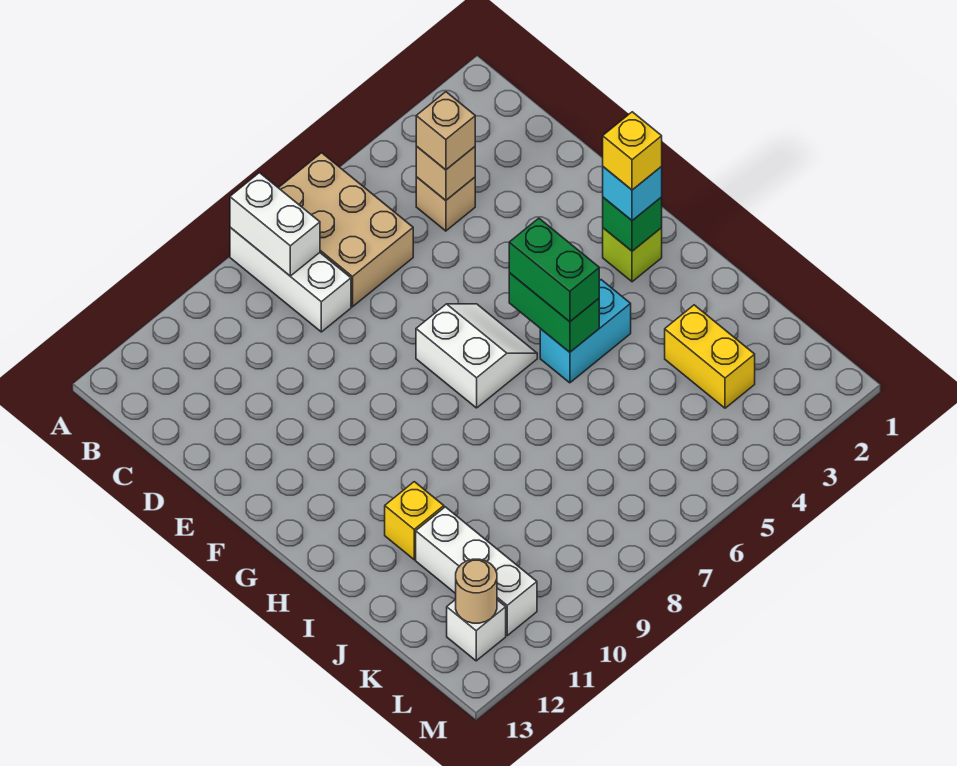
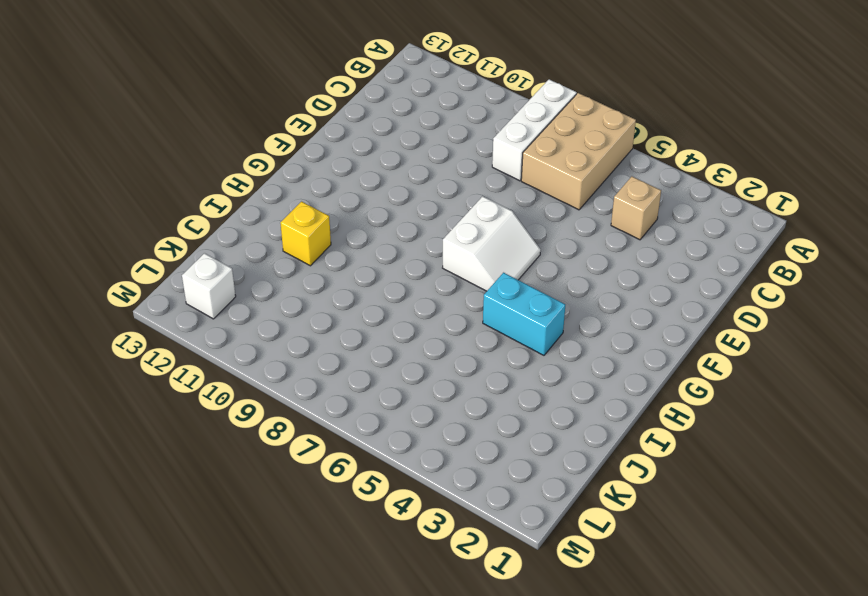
none -> lime brick G2 level 1
none -> yellow brick J3:K3 level 1
none -> white brick J11:L11 level 1

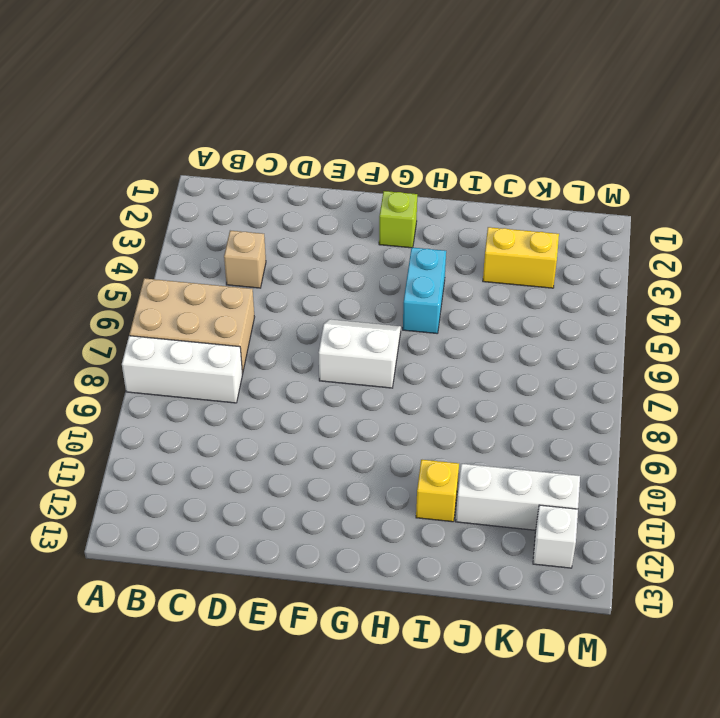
none -> white brick A8:B8 level 2
none -> tan brick C4 level 2
none -> green brick G2 level 2

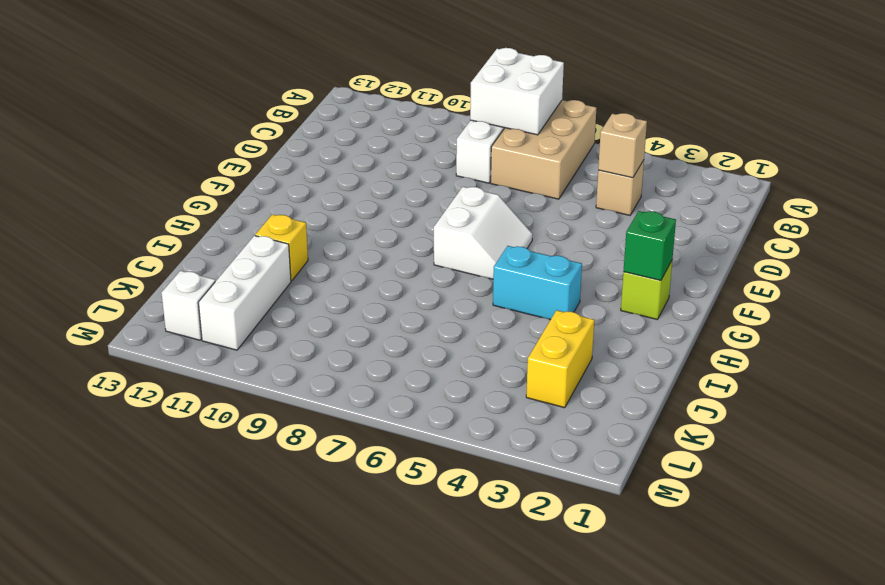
white brick A7:B8 level 2 -> white brick A8:B8 level 2
none -> green brick G5:H5 level 2
none -> tan round brick L12 level 2
none -> tan brick C4 level 3

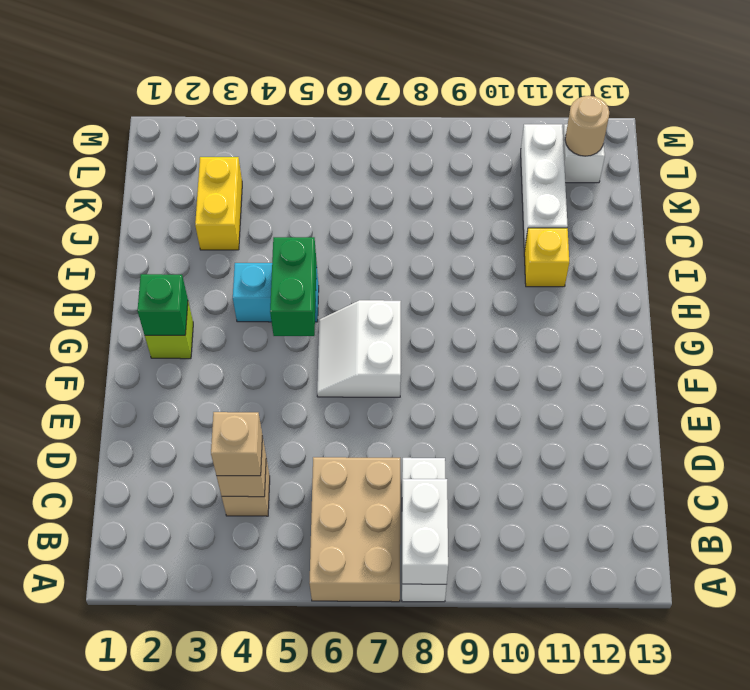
none -> cyan brick G2 level 3
none -> green brick G5:H5 level 3
none -> yellow brick G2 level 4

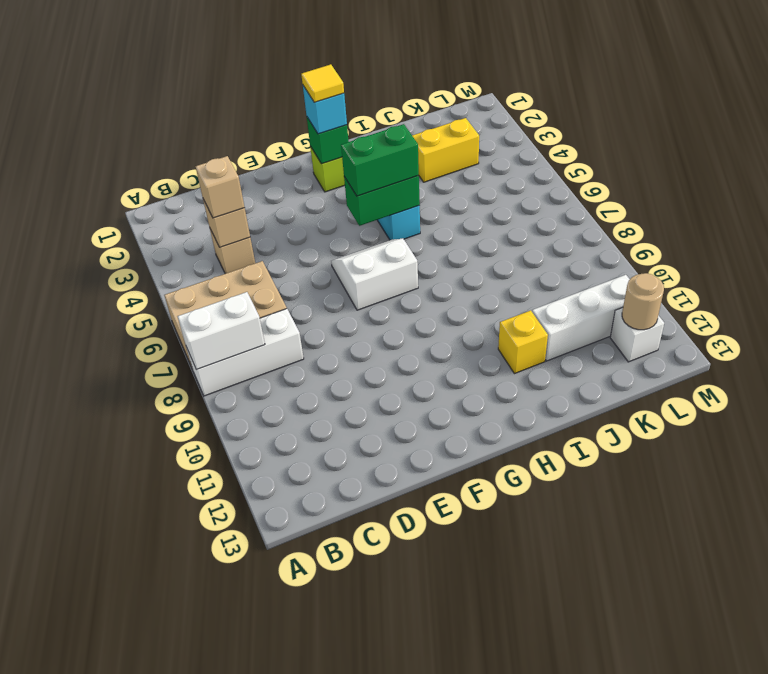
yellow tile G2 level 4 -> yellow brick G2 level 4

